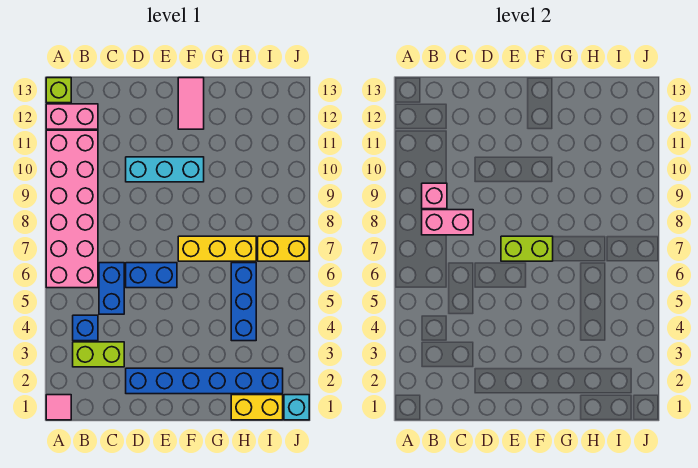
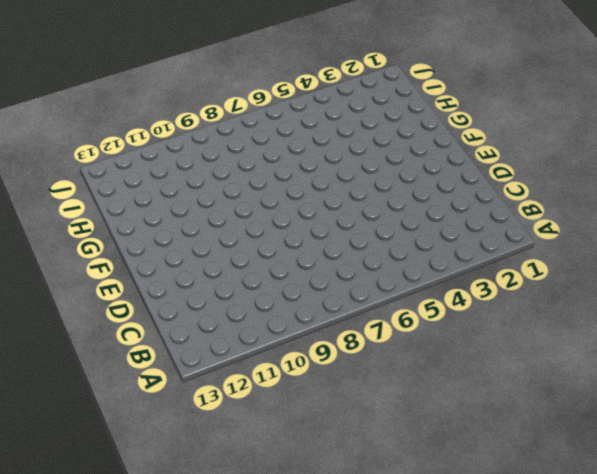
none -> pink tile A1 level 1
none -> pink brick A6:B11 level 1
none -> pink brick A12:B12 level 1

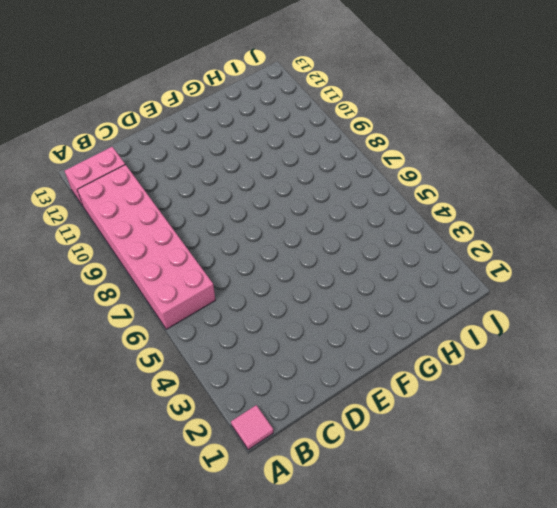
none -> lime brick A13 level 1
none -> lime brick B3:C3 level 1
none -> blue brick B4 level 1

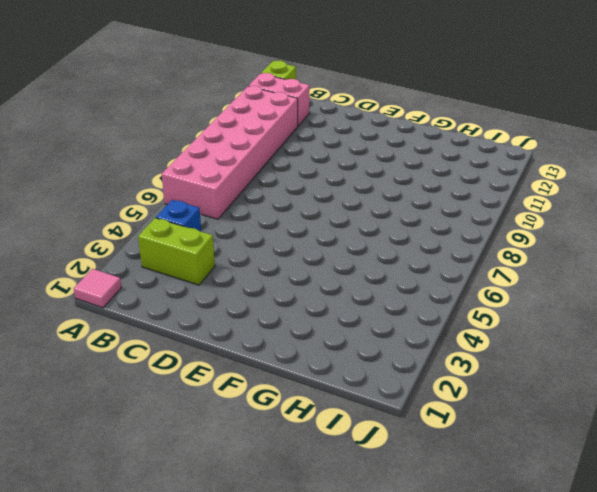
none -> blue brick C5:C6 level 1
none -> blue brick D2:I2 level 1
none -> blue brick D6:E6 level 1

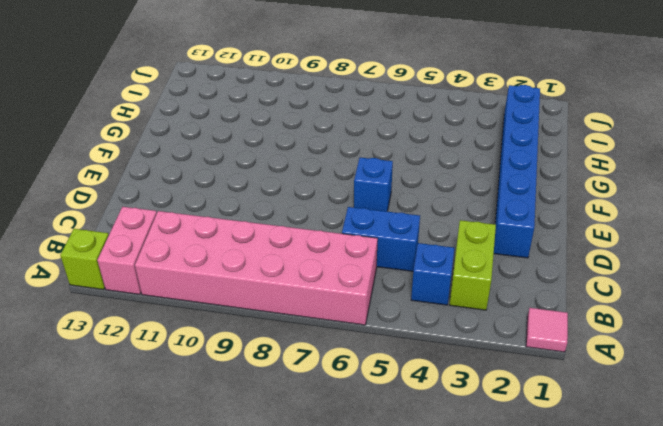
blue brick E6 level 1 -> blue brick D6:E6 level 1
none -> cyan brick D10:F10 level 1
none -> yellow brick F7:H7 level 1
none -> pink tile F12:F13 level 1

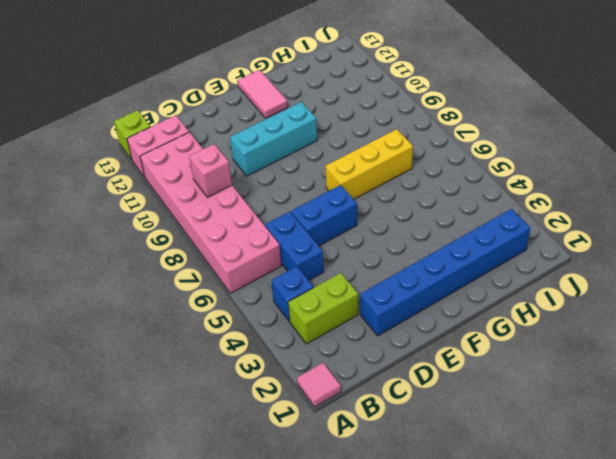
none -> yellow brick H1:I1 level 1
none -> blue brick H4:H6 level 1
none -> yellow brick I7:J7 level 1

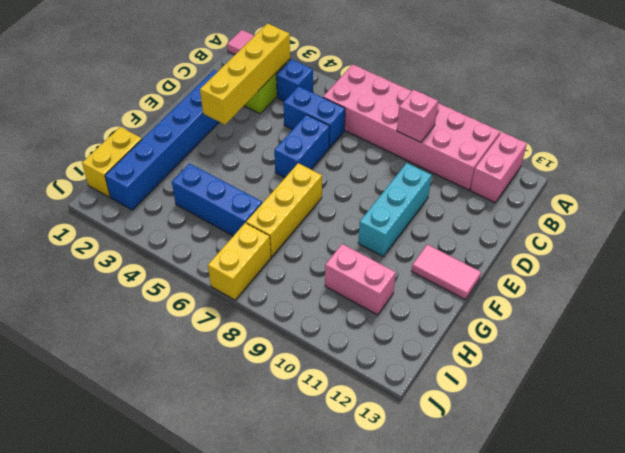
yellow brick B3:E3 level 2 -> none
pink brick H10:H11 level 1 -> pink brick B8:C8 level 2
none -> lime brick A13 level 1
none -> cyan brick J1 level 1
none -> lime brick E7:F7 level 2

